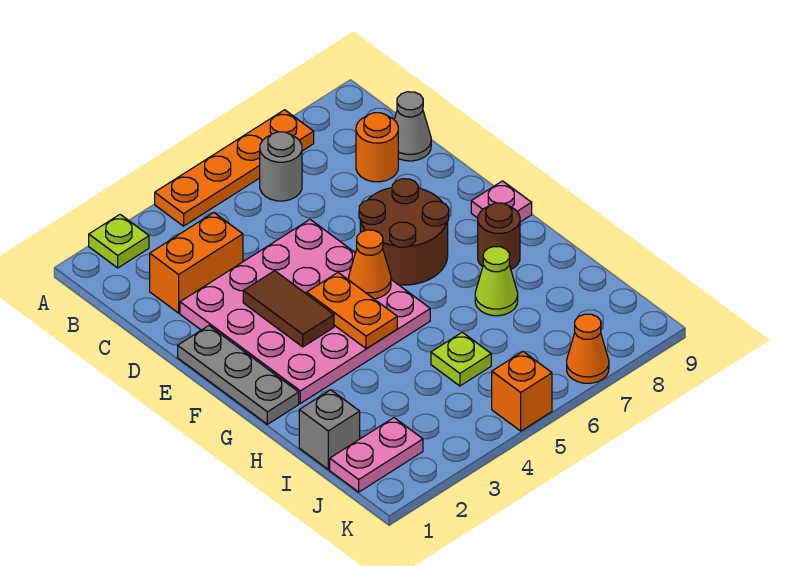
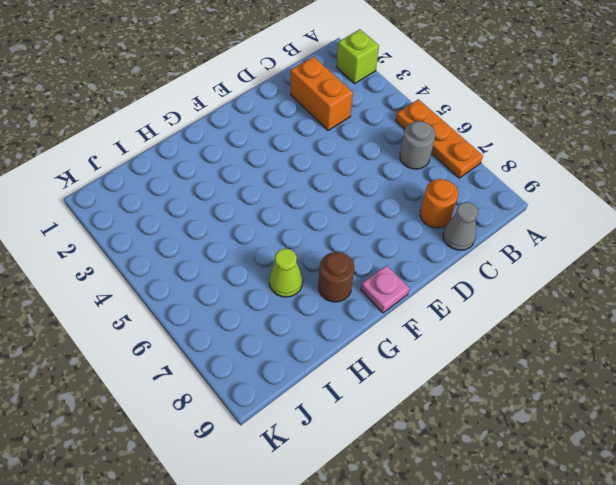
lime brick A2 level 1 -> lime plate A2 level 1
orange plate A5:A7 level 1 -> orange plate A4:A7 level 1
none -> pink plate D2:G5 level 1
none -> grey plate E1:G1 level 1
none -> brown round brick E6:F7 level 1

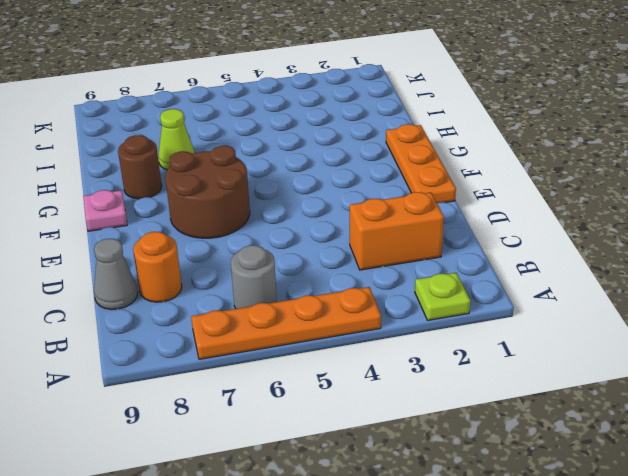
orange plate E1:G1 level 1 -> grey plate E1:G1 level 1
none -> pink plate D2:G5 level 1
none -> grey brick I1 level 1
none -> lime plate I5 level 1

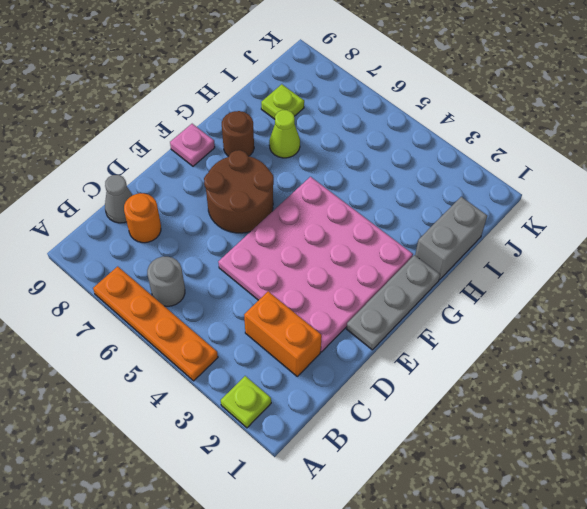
grey brick H1:I1 level 1 -> grey brick I1 level 1
lime plate I8 level 1 -> lime plate I5 level 1
none -> pink plate J1:J2 level 1
none -> orange brick K5 level 1
none -> orange cone K7 level 1

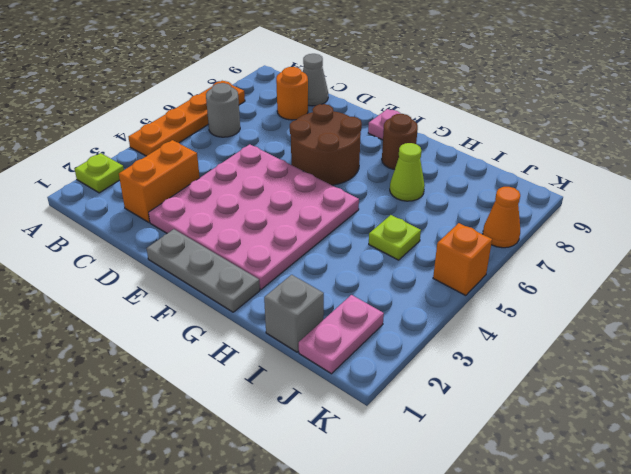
none -> brown tile E3:F3 level 2
none -> orange plate F4:G4 level 2
none -> orange cone F5 level 2

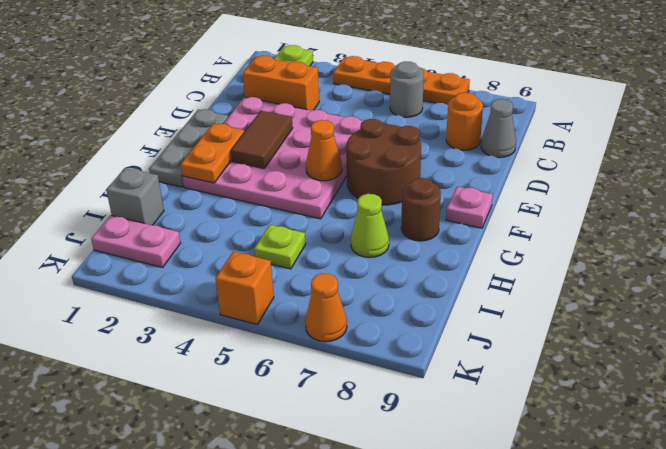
orange plate F2:G2 level 2 -> orange plate F4:G4 level 2

